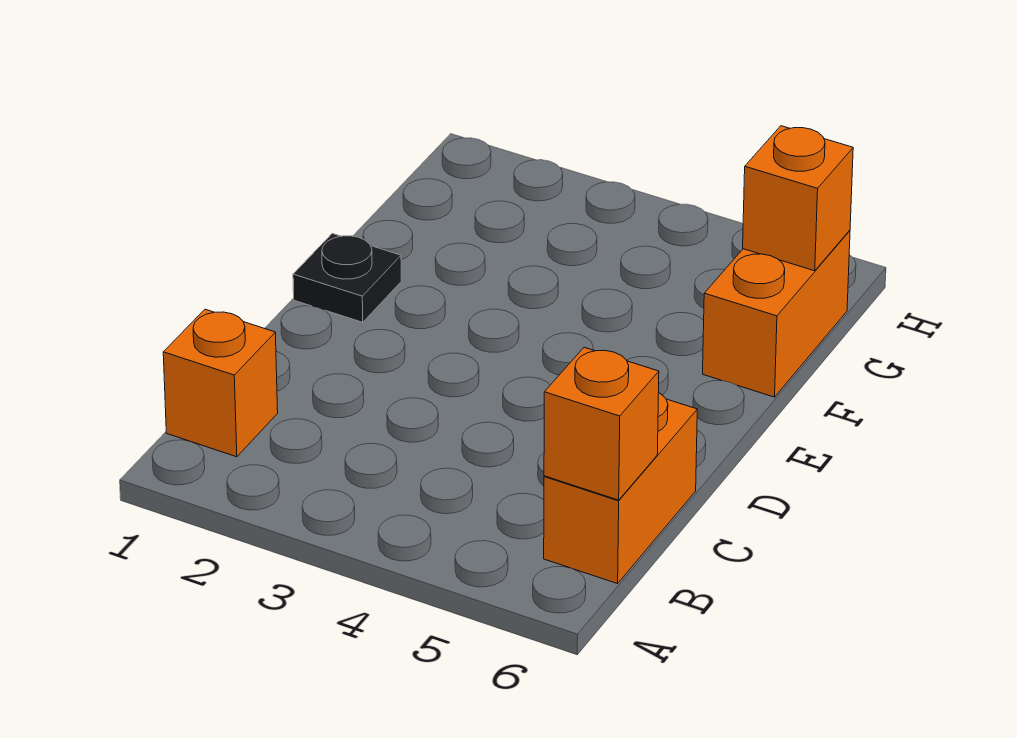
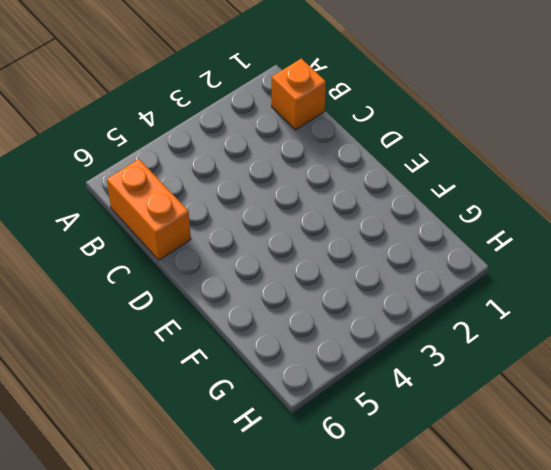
none -> black plate E1 level 1
none -> orange brick F6:G6 level 1

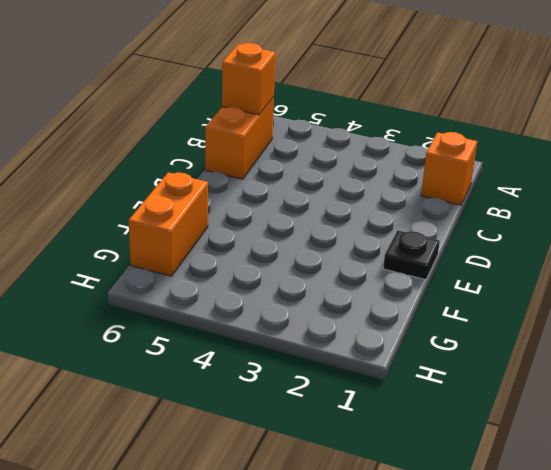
none -> orange brick G6 level 2

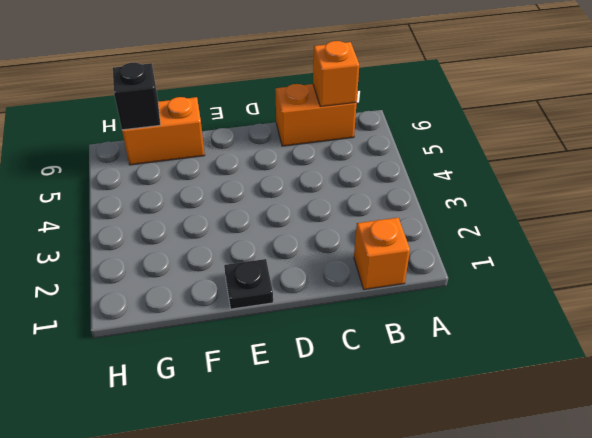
black brick G6 level 2 -> orange brick G6 level 2

